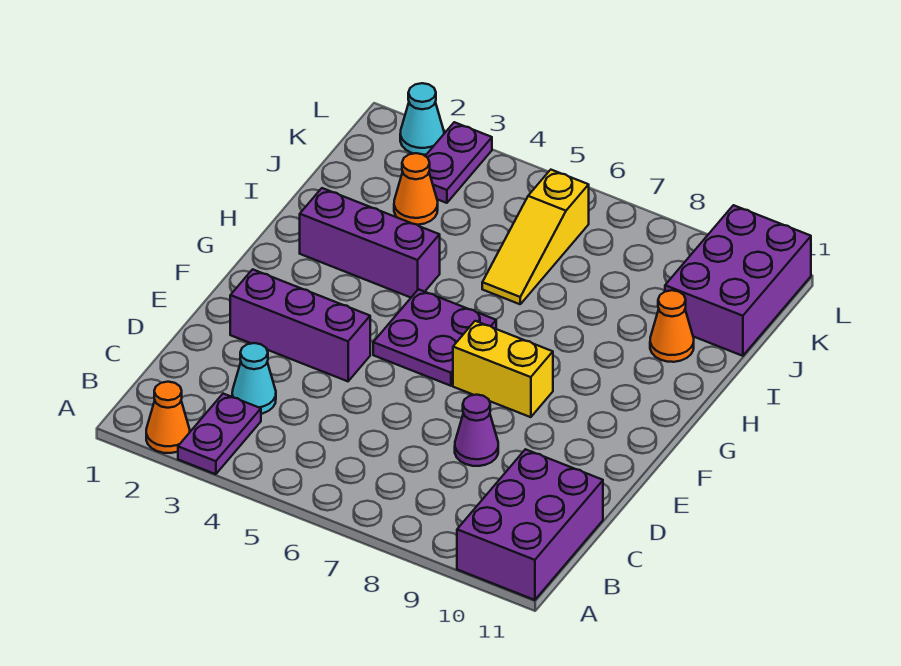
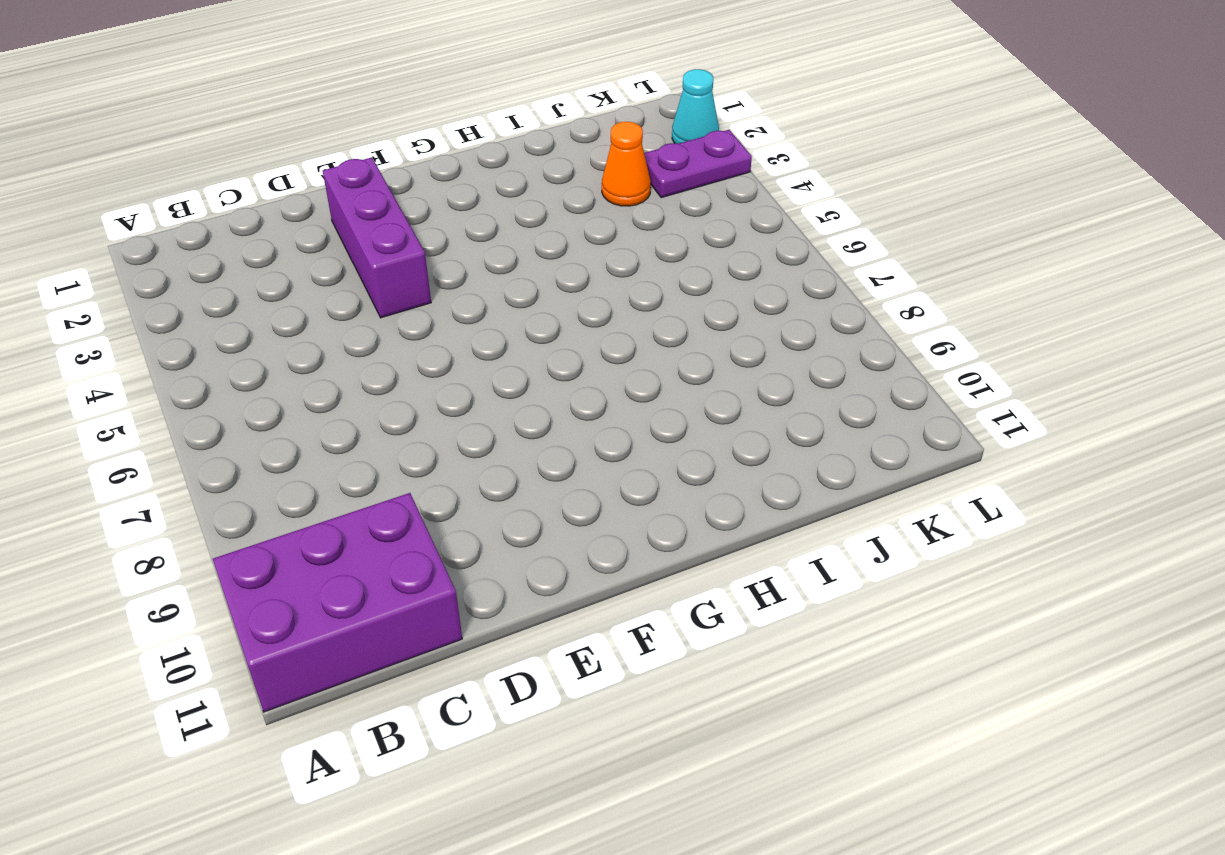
none -> orange cone A2 level 1
none -> purple plate A3:B3 level 1
none -> cyan cone C3 level 1

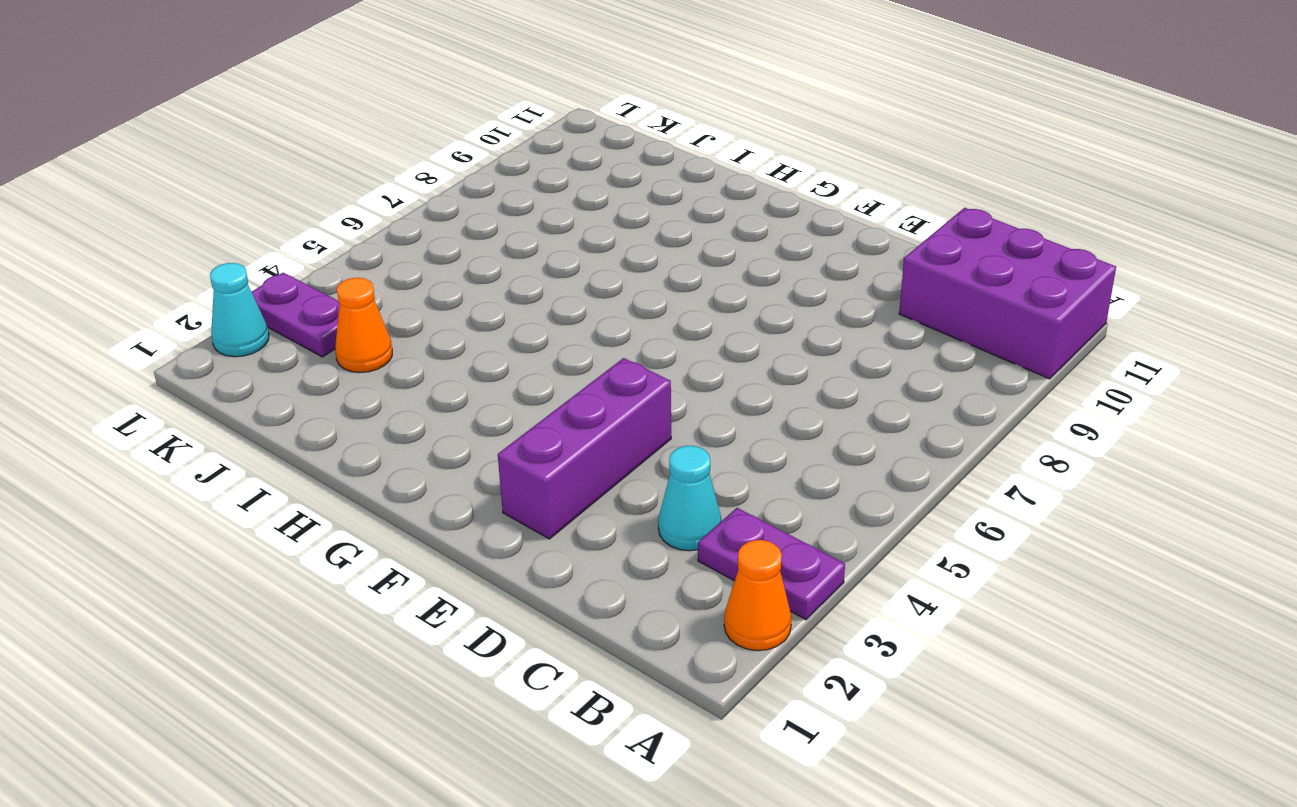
none -> purple cone D8 level 1
none -> purple plate F5:G6 level 1
none -> yellow brick F7:F8 level 1

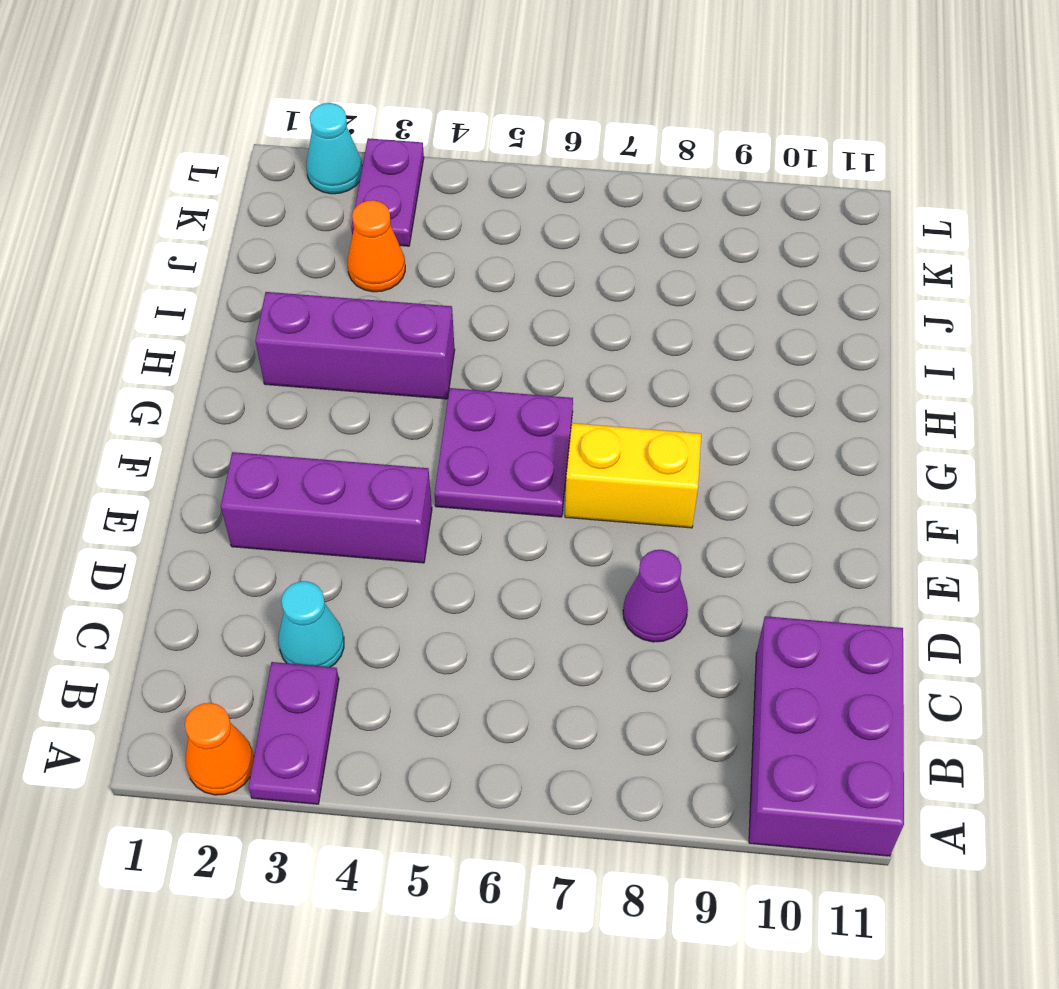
none -> yellow slope I6:K6 level 1 top K
none -> orange cone I10 level 1
none -> purple brick J10:L11 level 1

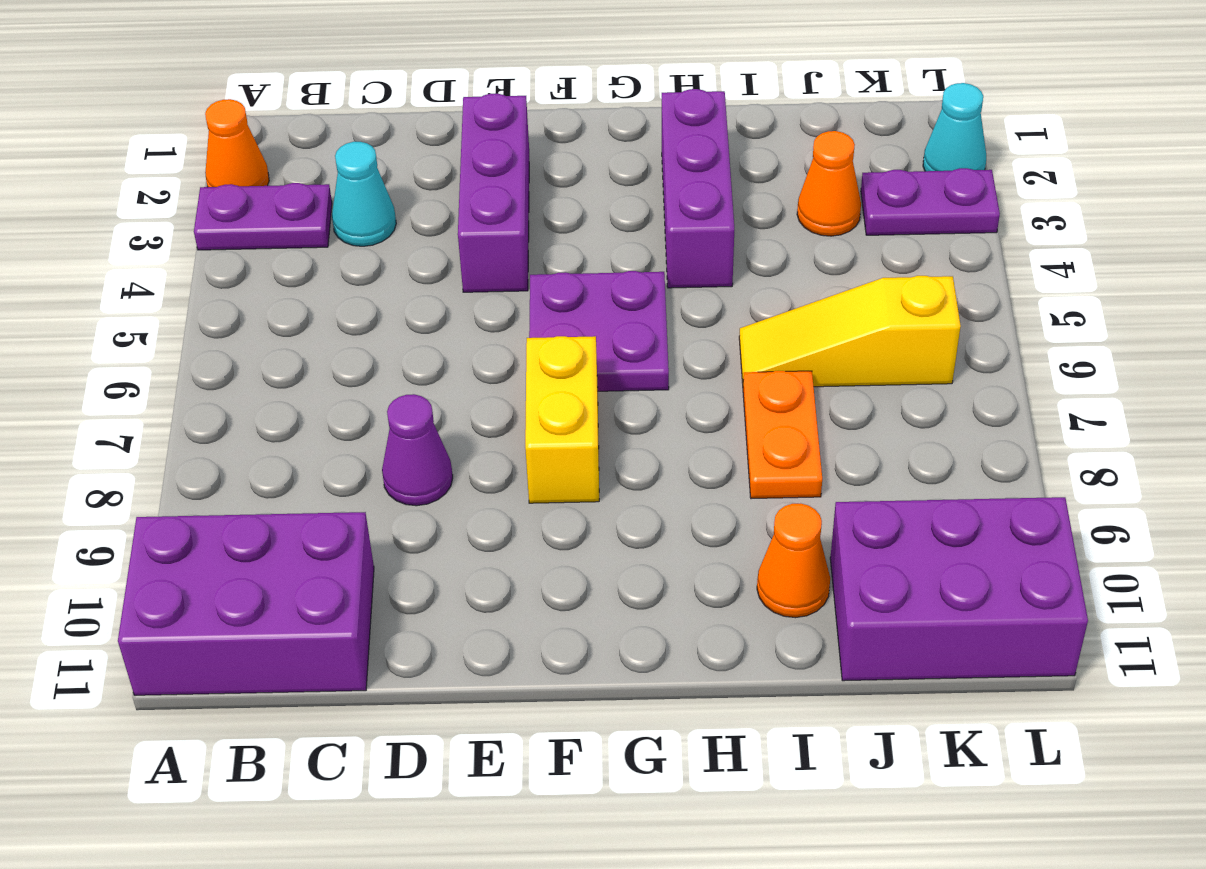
orange plate I7:I8 level 1 -> none

